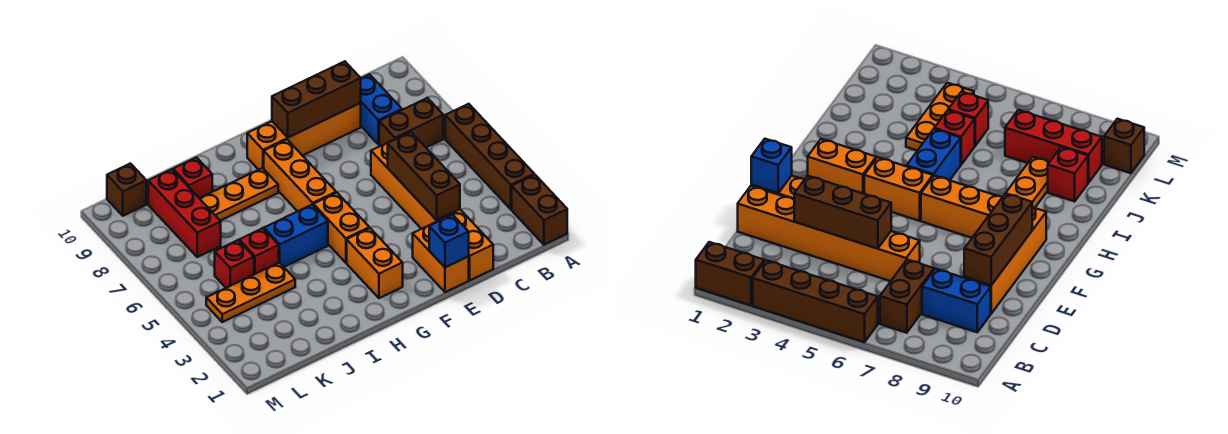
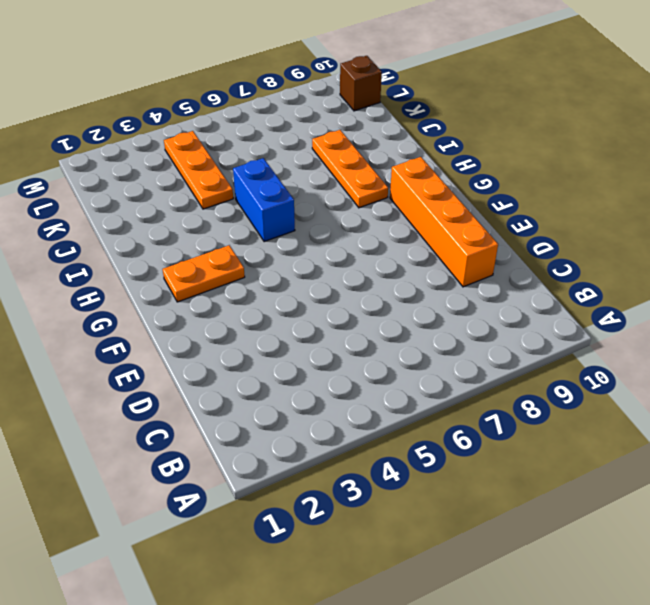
orange plate G2:G3 level 1 -> orange brick G2:G3 level 1
none -> brown brick A1:A2 level 1
none -> brown brick A3:A6 level 1
none -> brown brick B7:C7 level 1

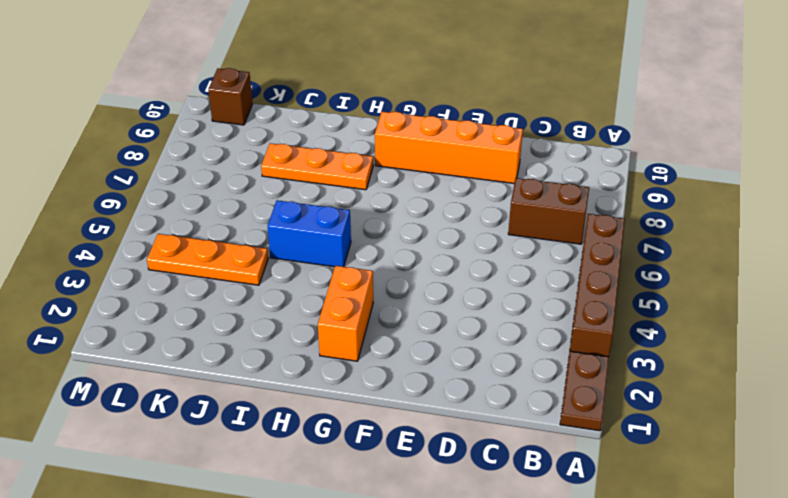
brown plate A1:A2 level 1 -> brown brick A1:A2 level 1
none -> blue brick C8:C9 level 1
none -> orange brick D1:D6 level 1
none -> orange brick E1:E2 level 1

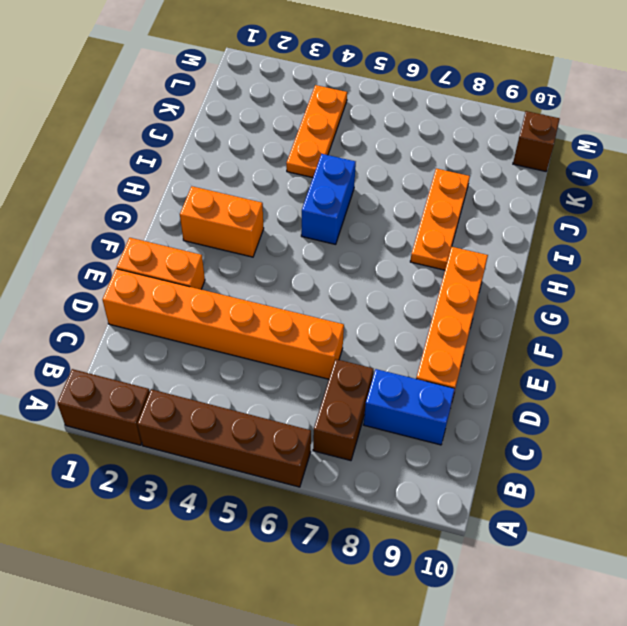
none -> orange brick G4:G5 level 1
none -> orange brick G6:G8 level 1
none -> red brick J5 level 1

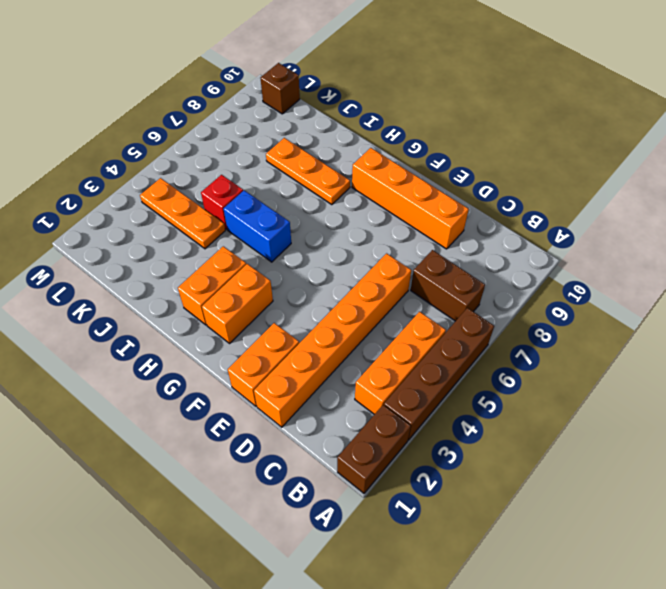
orange brick B3:B5 level 1 -> orange brick G6:G8 level 1
orange brick H2:H3 level 1 -> orange brick G4:G5 level 1
none -> blue brick C8:C9 level 1
none -> red brick J9 level 1
none -> red brick K5 level 1

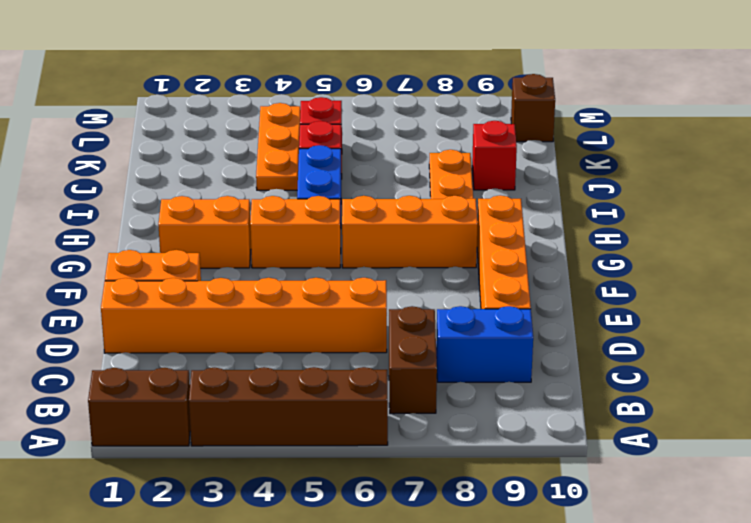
none -> red brick K7:K9 level 1
none -> brown brick D3:D5 level 2
none -> brown brick D9:F9 level 2

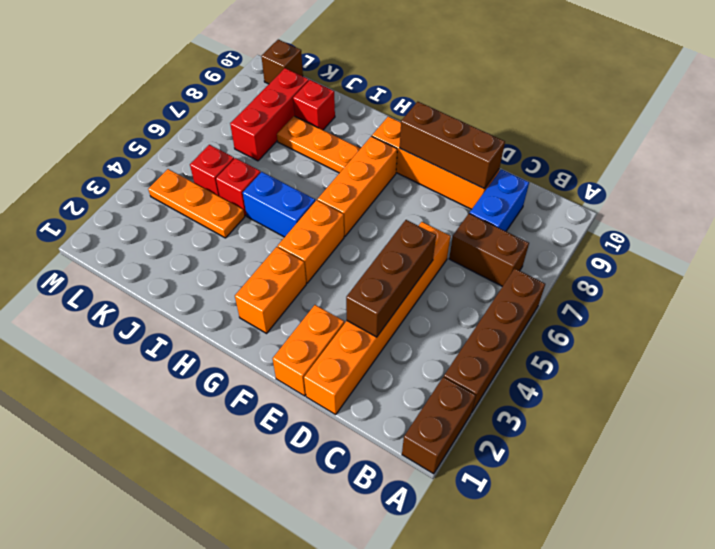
none -> blue brick E1 level 2

